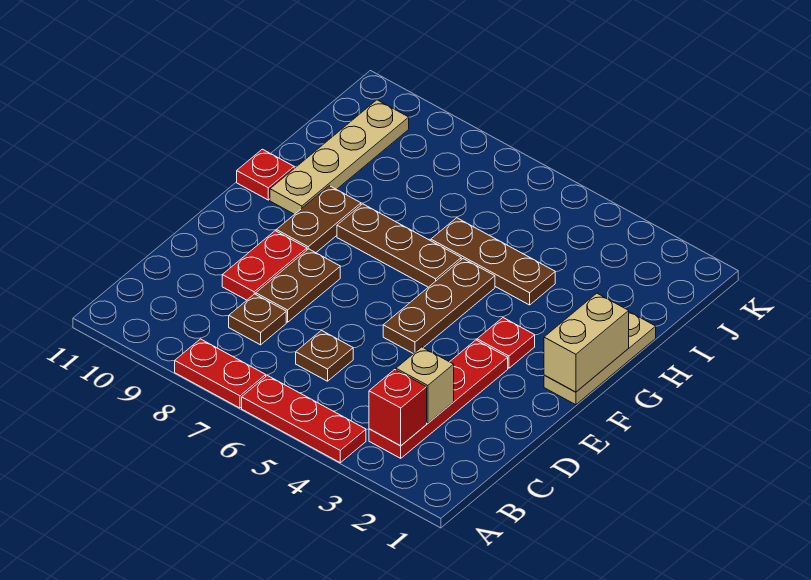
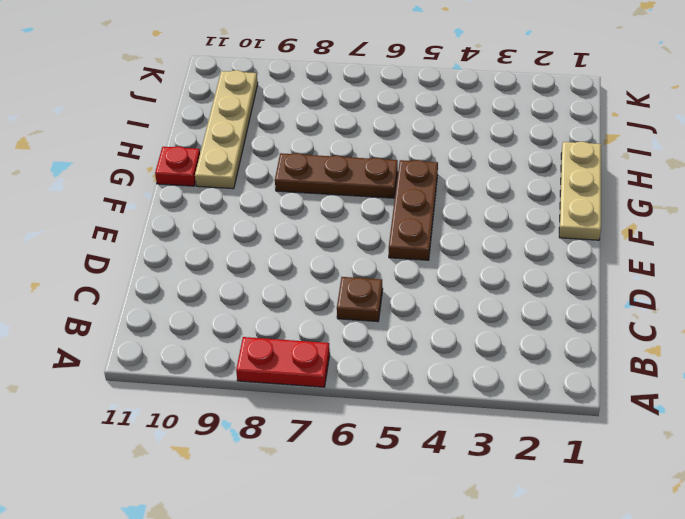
none -> red plate A4:A6 level 1
none -> red plate B3:E3 level 1
none -> brown plate C8 level 1

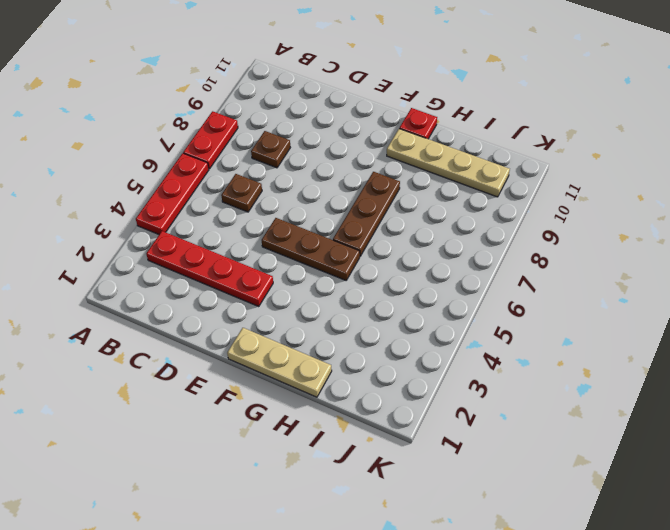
none -> brown plate D8:E8 level 1
none -> red plate D9:E9 level 1
none -> red plate F3 level 1

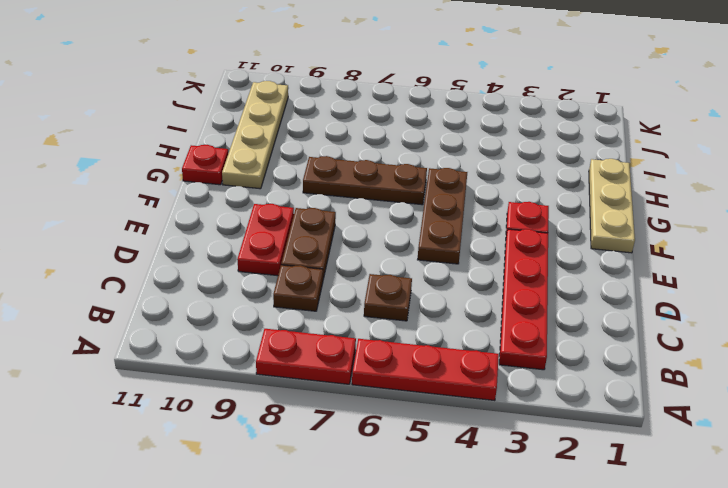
none -> brown plate F9:G9 level 1
none -> brown plate H4:H6 level 1
none -> red brick B3 level 2

